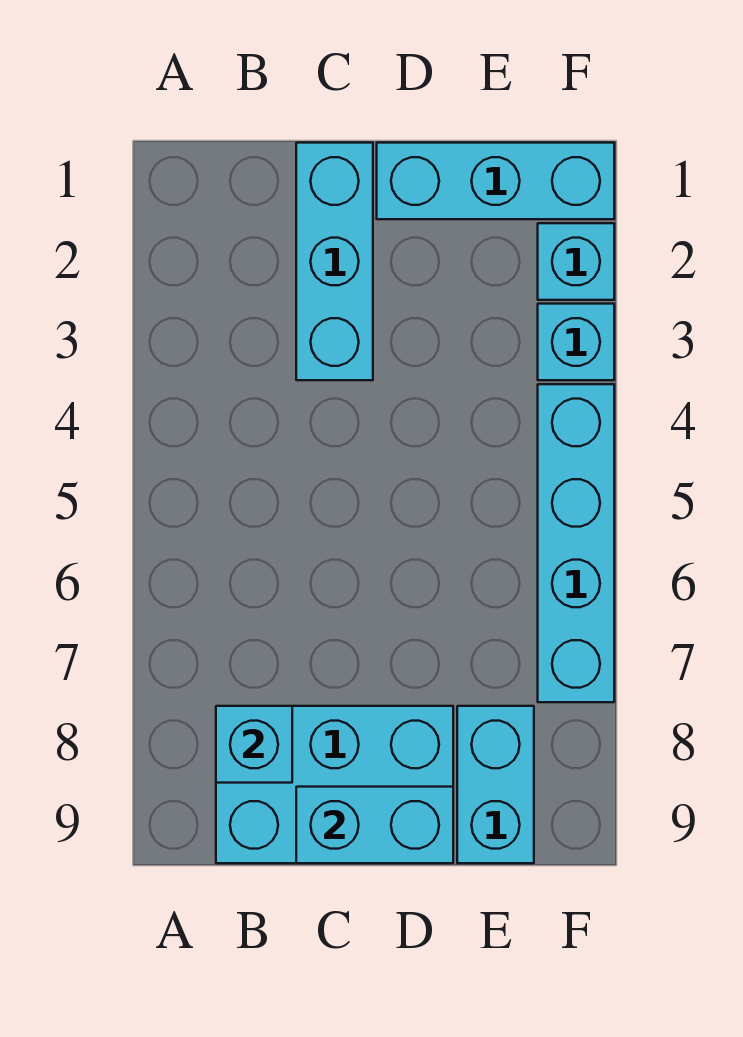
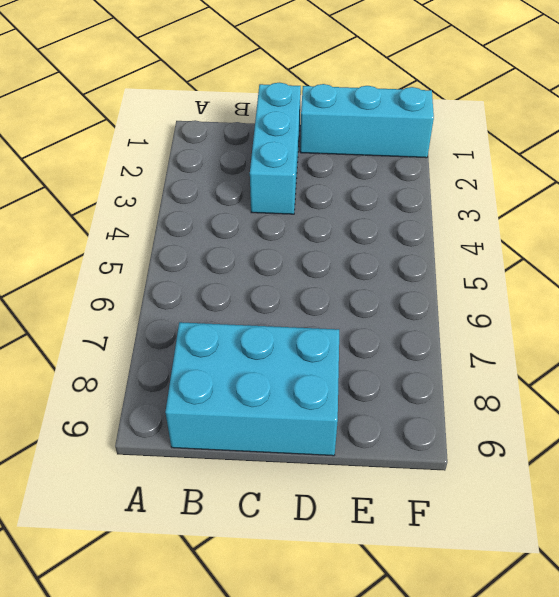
none -> cyan brick E8:E9 level 1
none -> cyan brick F2 level 1

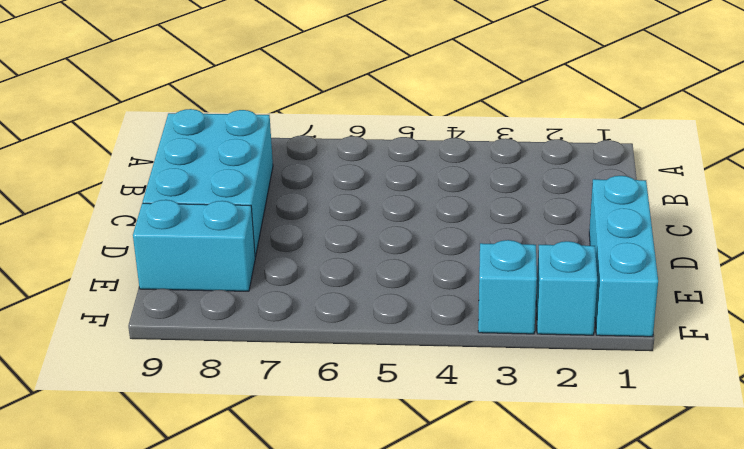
none -> cyan brick C1:C3 level 1
none -> cyan brick F4:F7 level 1

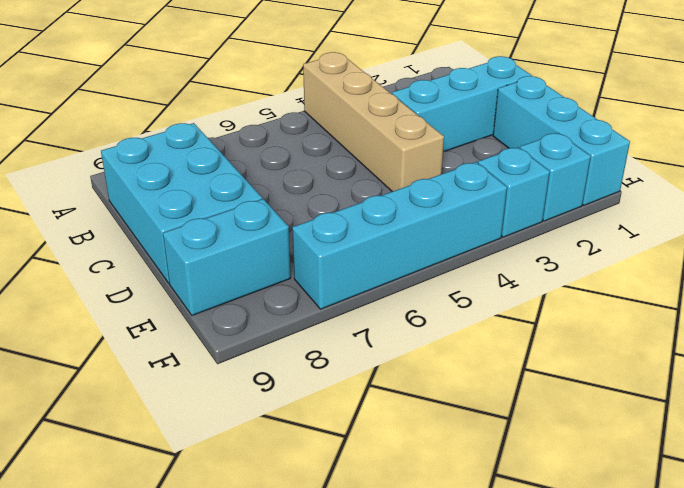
tan brick A4:D4 level 1 -> none
none -> cyan brick B8 level 2
none -> cyan brick C9:D9 level 2

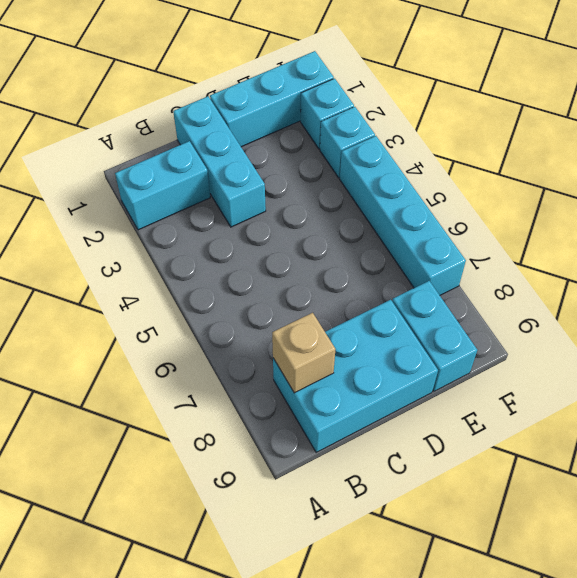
cyan brick A2:B2 level 1 -> cyan brick C9:D9 level 2
tan brick B8 level 2 -> cyan brick B8 level 2

